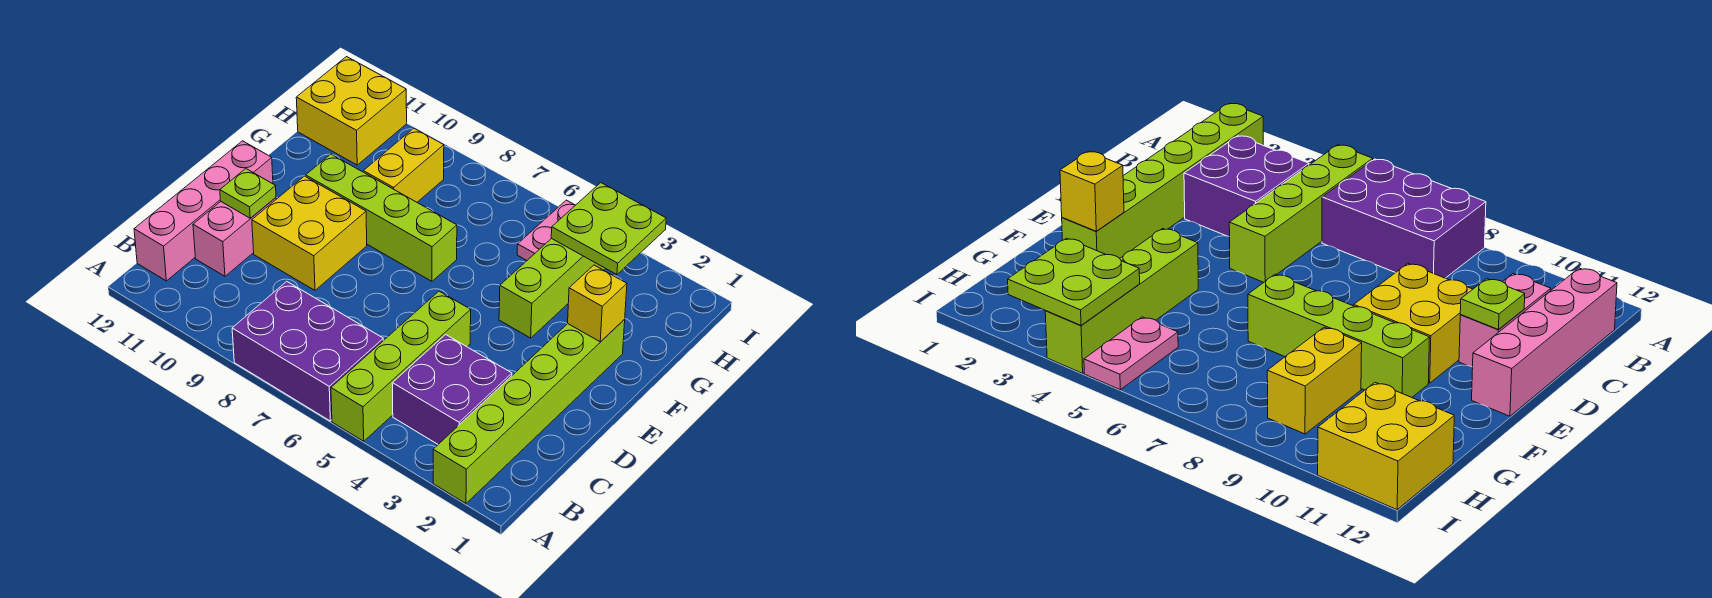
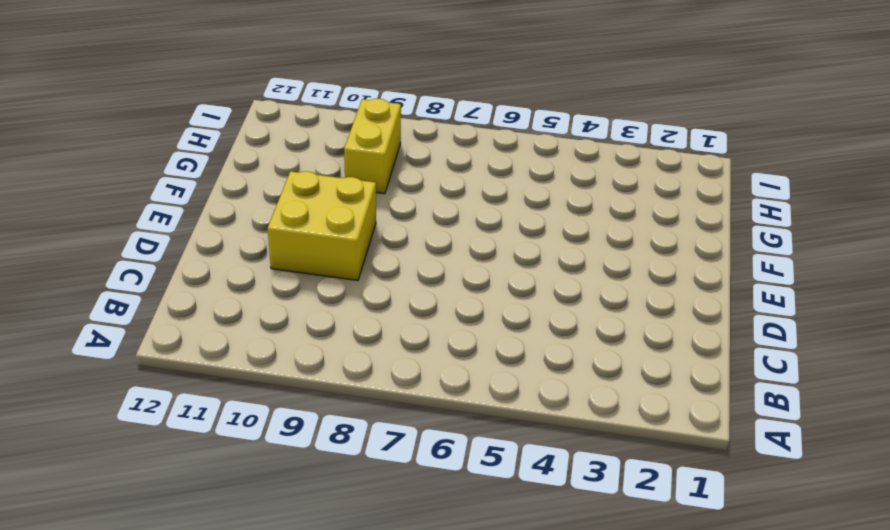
none -> lime brick A2:F2 level 1
none -> lime brick A5:D5 level 1
none -> purple brick A6:B8 level 1

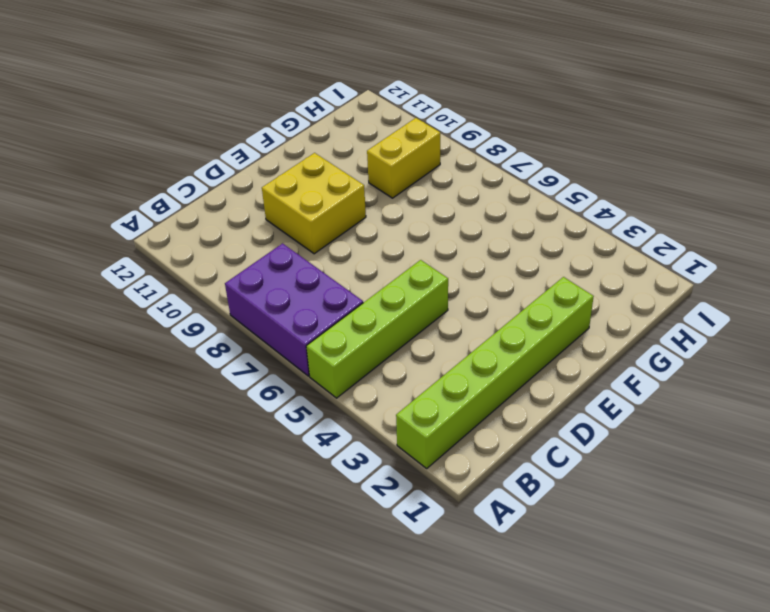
none -> purple brick B3:C4 level 1
none -> pink brick B12:E12 level 1
none -> pink brick C11:D11 level 1

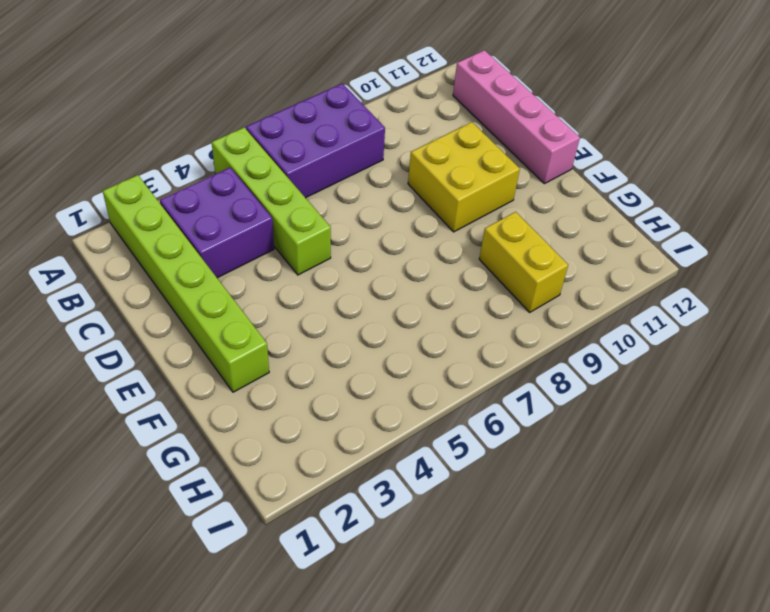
none -> pink brick C11:D11 level 1
none -> lime brick F4:I4 level 1
none -> lime brick F7:F10 level 1

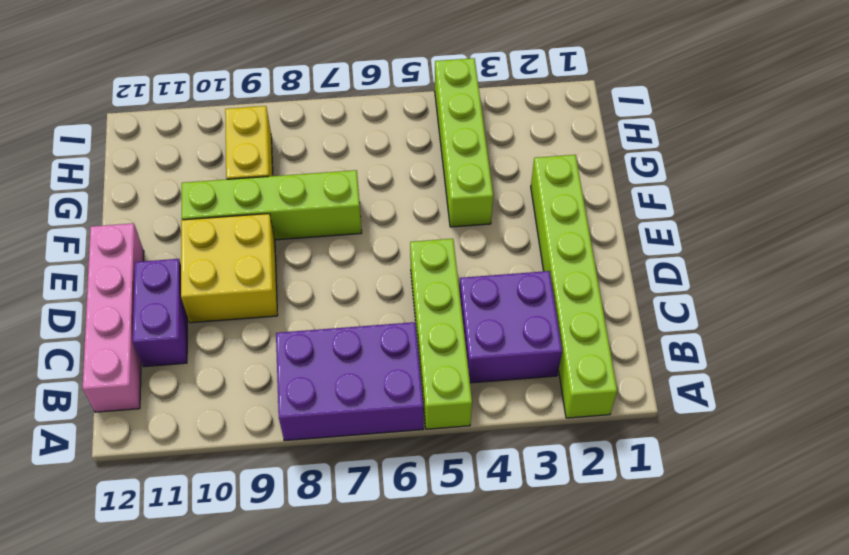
purple brick C11:D11 level 1 -> pink brick C11:D11 level 1
none -> pink plate H5:I5 level 1
none -> yellow brick H11:I12 level 1
none -> lime plate D11 level 2

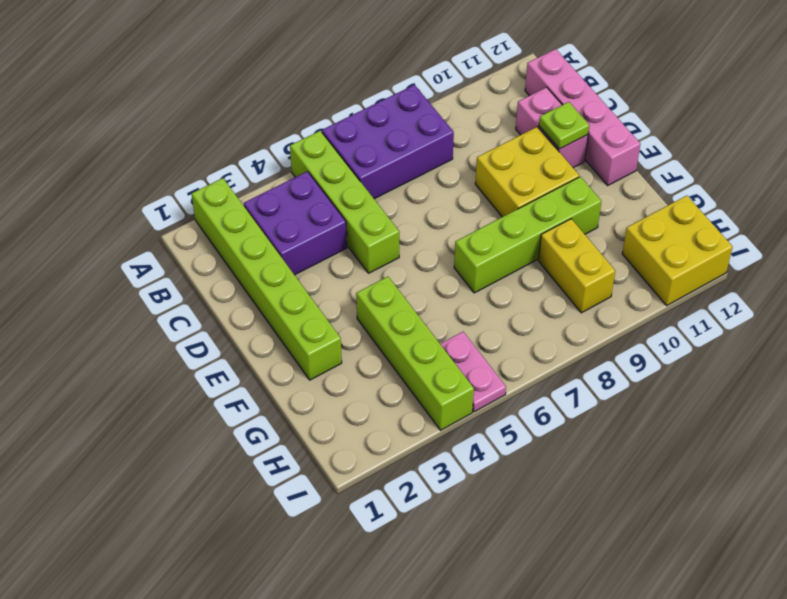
none -> yellow brick F2 level 2
none -> lime plate H3:I4 level 2

